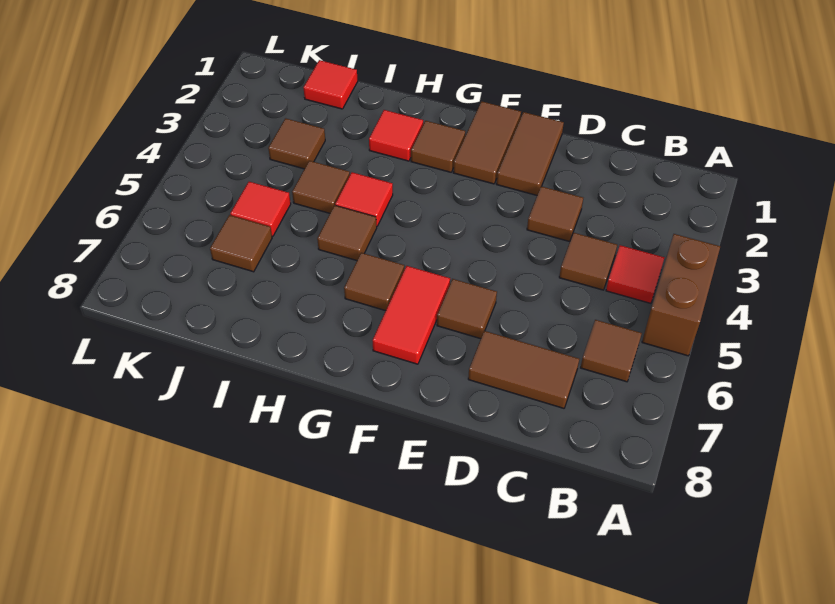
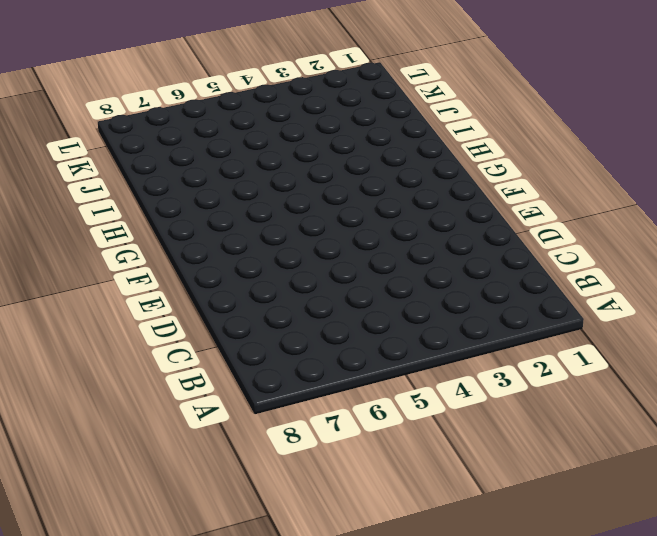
none -> brown brick A4:A5 level 1
none -> red tile B4 level 1
none -> brown tile B6 level 1

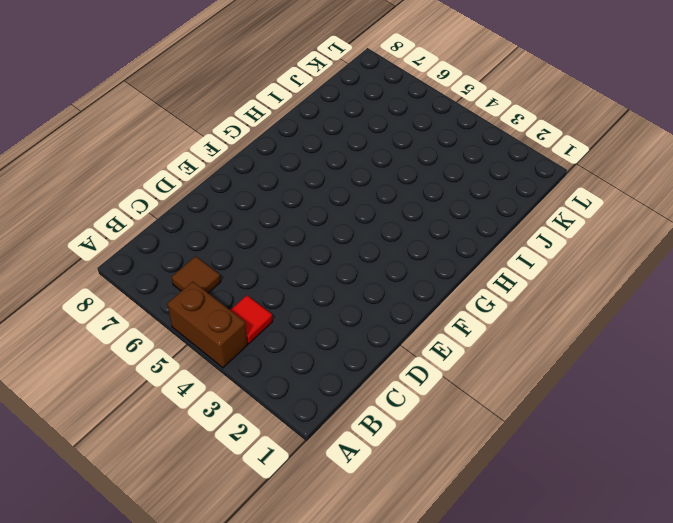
none -> brown tile C4 level 1
none -> brown tile C7:D7 level 1
none -> brown tile D3 level 1

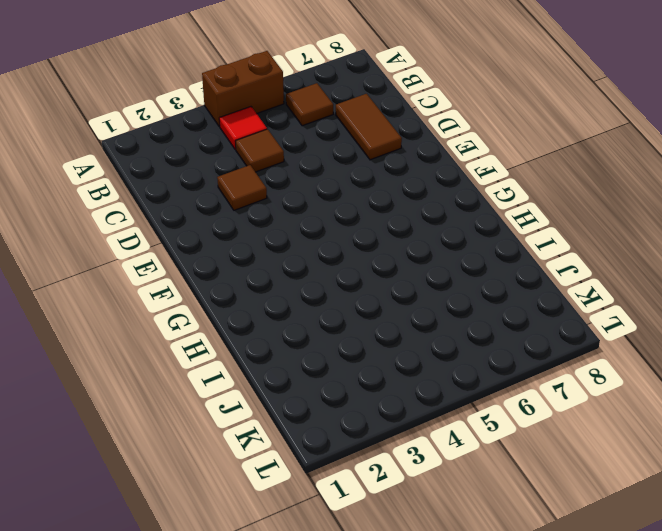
none -> brown tile E1:E2 level 1
none -> brown tile E6 level 1
none -> brown tile F1:F2 level 1

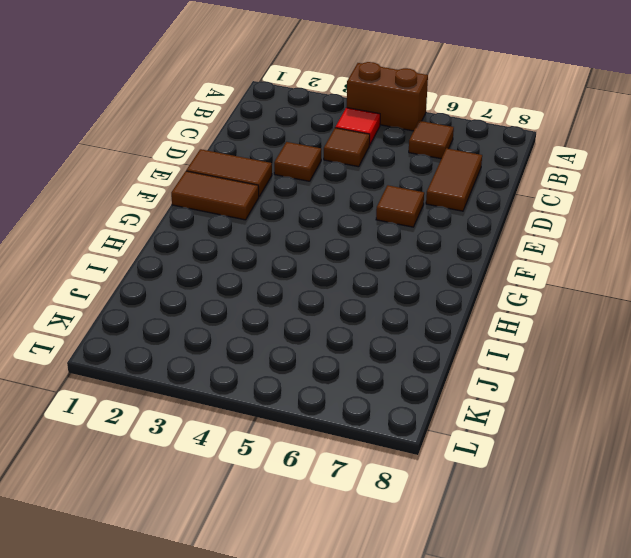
none -> red tile F6:F7 level 1
none -> brown tile G2 level 1
none -> brown tile G6 level 1

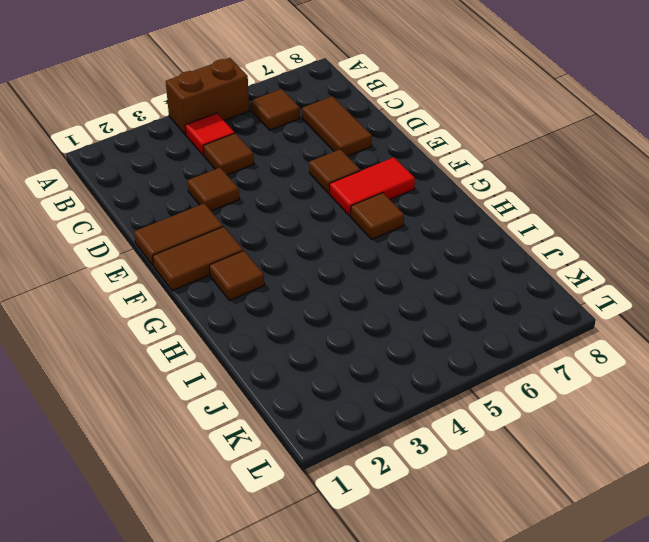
none -> red tile H2 level 1
none -> red tile H4 level 1
none -> brown tile H5 level 1

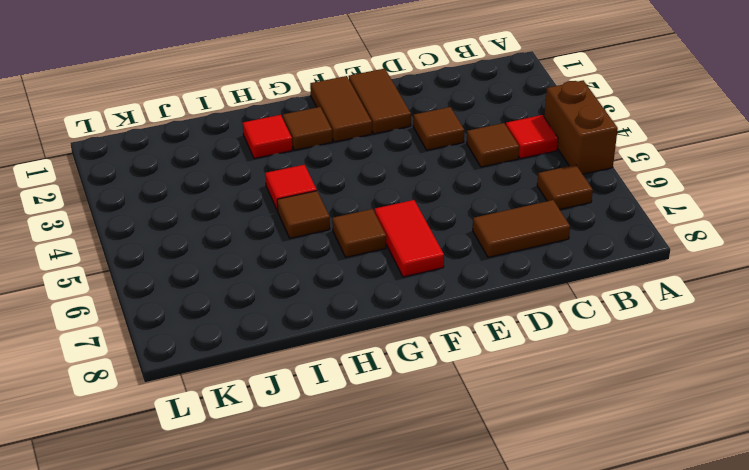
none -> brown tile E6 level 1
none -> brown tile I4 level 1
none -> red tile J1 level 1

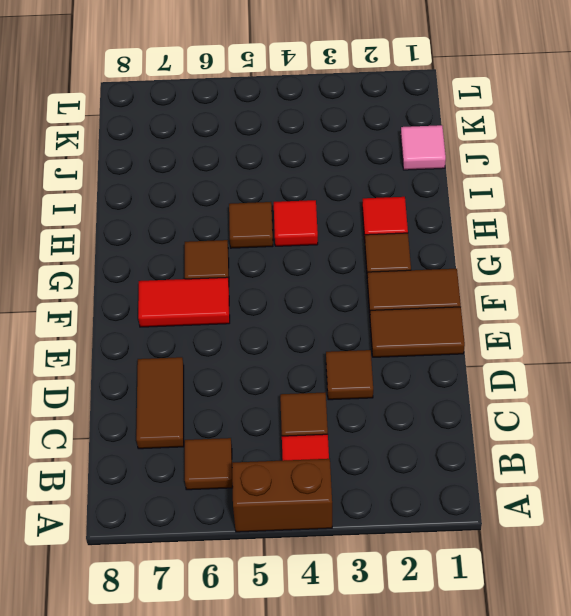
pink tile J1 level 1 -> red tile J1 level 1
none -> brown tile E6 level 1
none -> brown tile I4 level 1
none -> brown tile J3 level 1

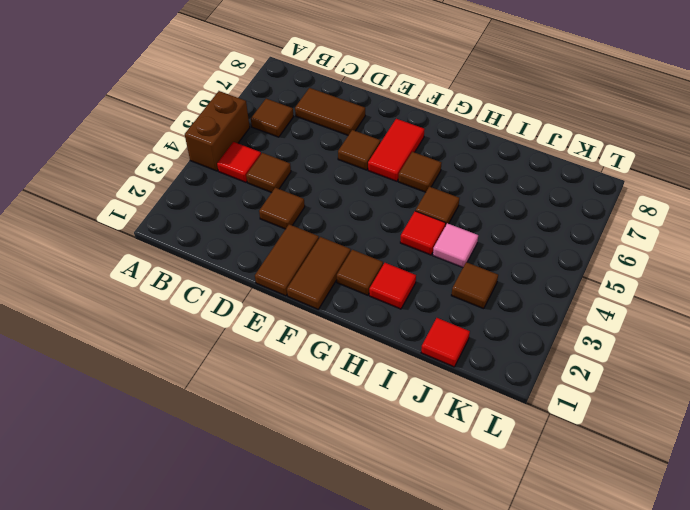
pink tile I4 level 1 -> brown tile I4 level 1
none -> red tile J5 level 1
none -> brown tile J6 level 1

